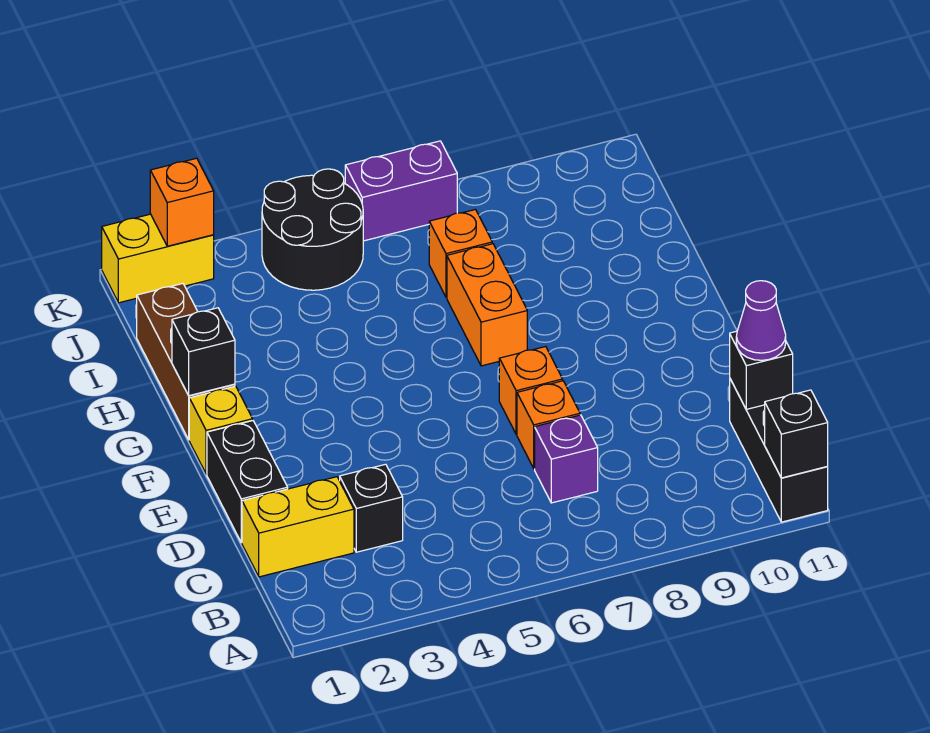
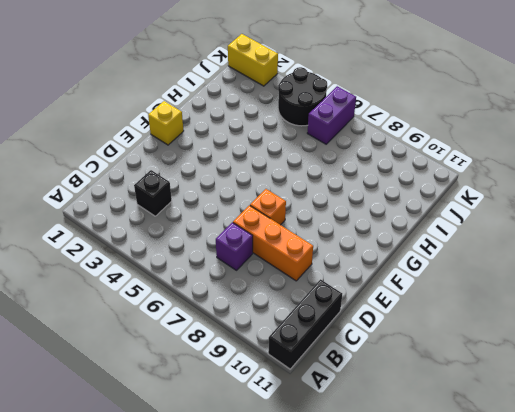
orange brick D7:D9 level 1 -> orange brick D7 level 1
purple brick J6:K6 level 1 -> purple brick K6:K7 level 1
none -> yellow brick C1:C2 level 1
none -> black brick D1:E1 level 1
none -> brown brick G1:I1 level 1

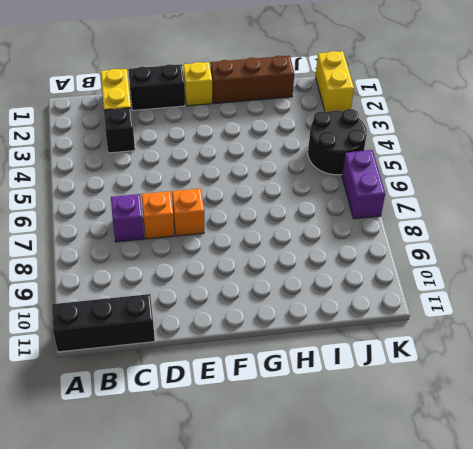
none -> orange brick G7:H7 level 1
none -> orange brick I7 level 1
none -> black brick A11 level 2

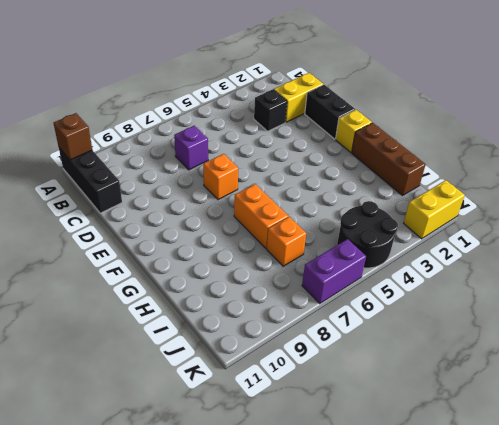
brown brick A11 level 2 -> black brick A11 level 2
none -> orange brick D7 level 1
none -> black brick C11 level 2
none -> black brick G1 level 2

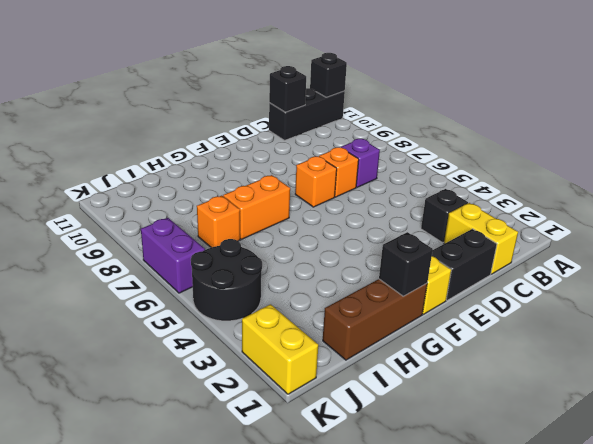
none -> orange brick K2 level 2
none -> purple cone C11 level 3

